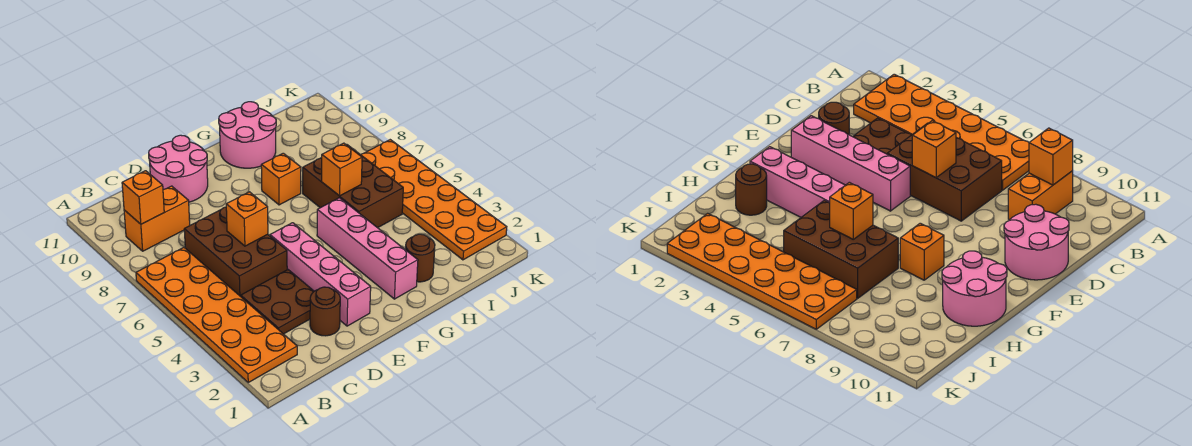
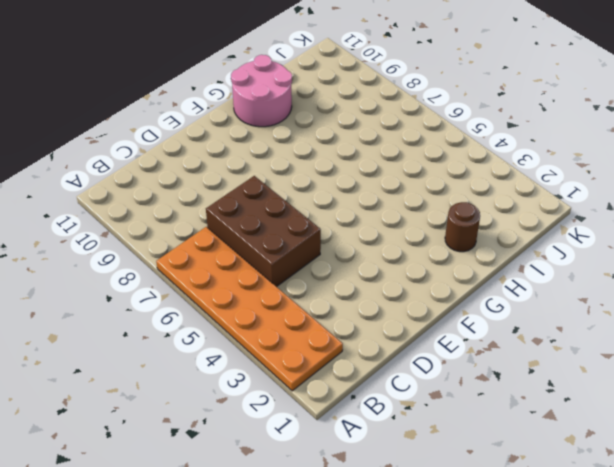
none -> orange brick B9:C9 level 1
none -> brown plate C3:D4 level 1
none -> brown round brick D2 level 1

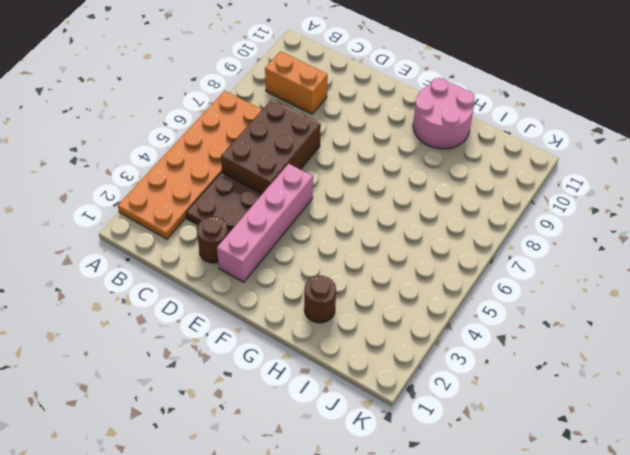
none -> pink round brick D10:E11 level 1
none -> pink brick G2:G5 level 1
none -> orange brick G8 level 1

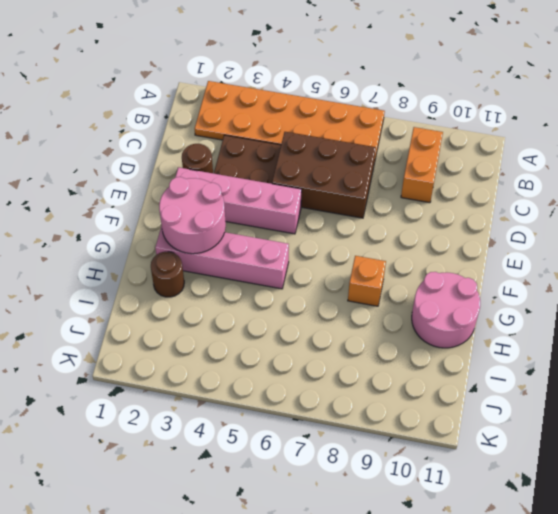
pink round brick F2:G3 level 2 -> pink round brick D10:E11 level 1
none -> brown brick H5:I7 level 1
none -> orange plate J2:K7 level 1
none -> orange brick B9 level 2

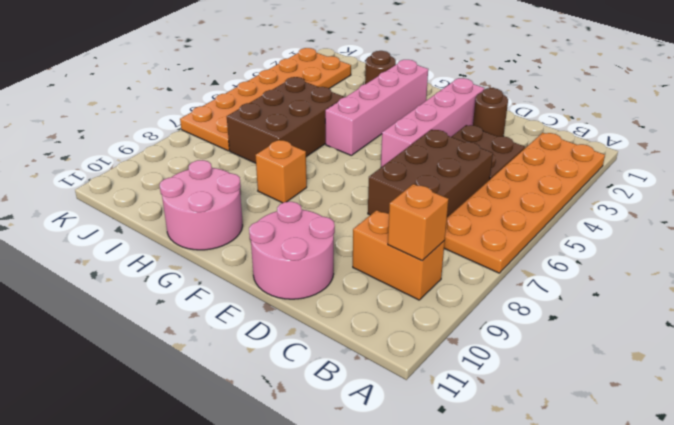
none -> orange brick D6 level 2
none -> orange brick H6 level 2

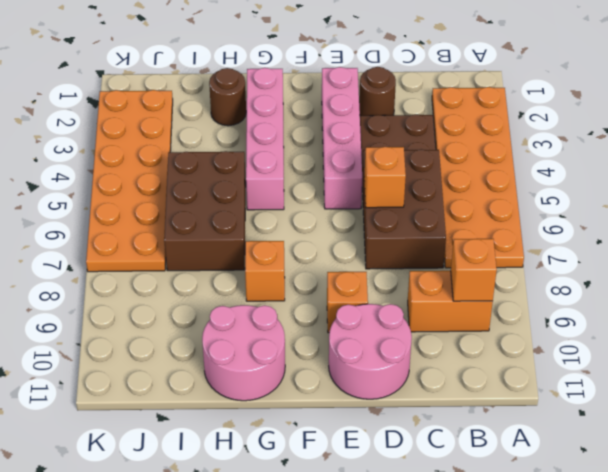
orange brick E9 level 1 -> orange brick H6 level 2

